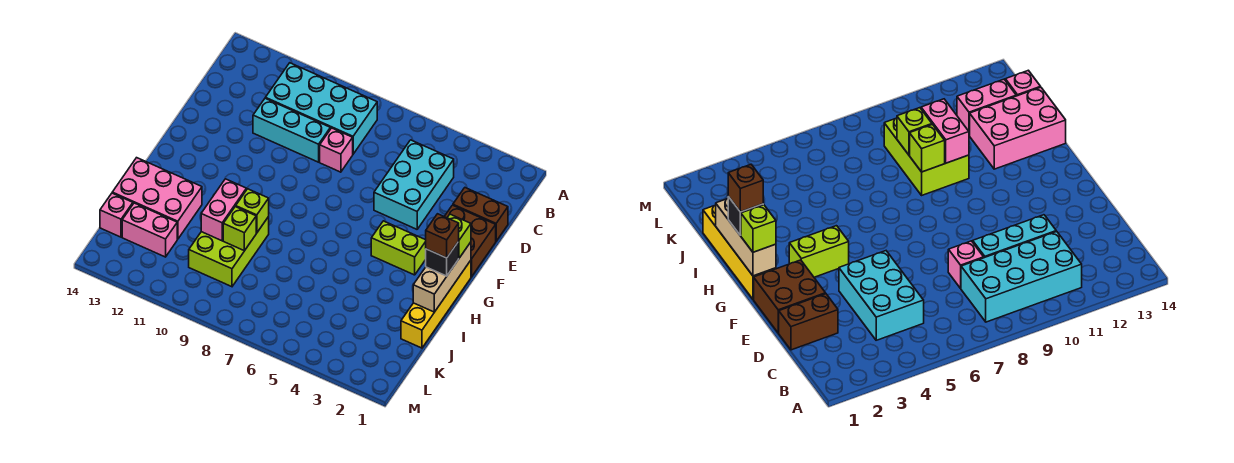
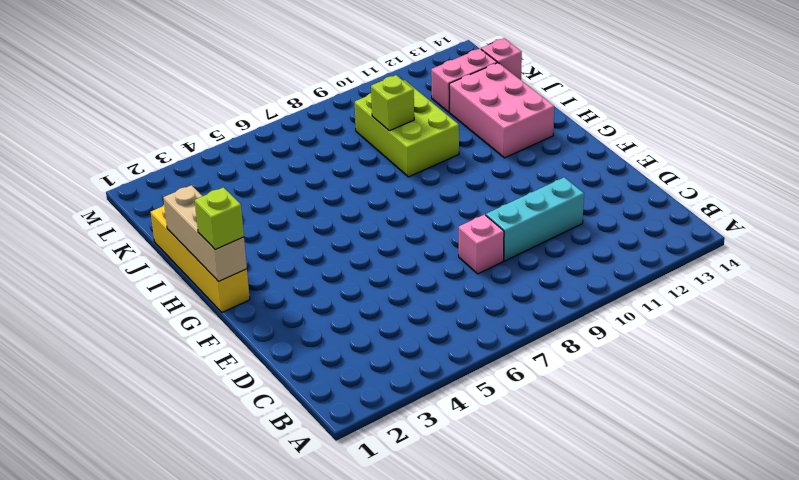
pink brick H12:J13 level 1 -> pink brick I12:J14 level 1
none -> cyan brick B8:C11 level 1
none -> cyan brick C4:E5 level 1
none -> brown brick D1:D2 level 1

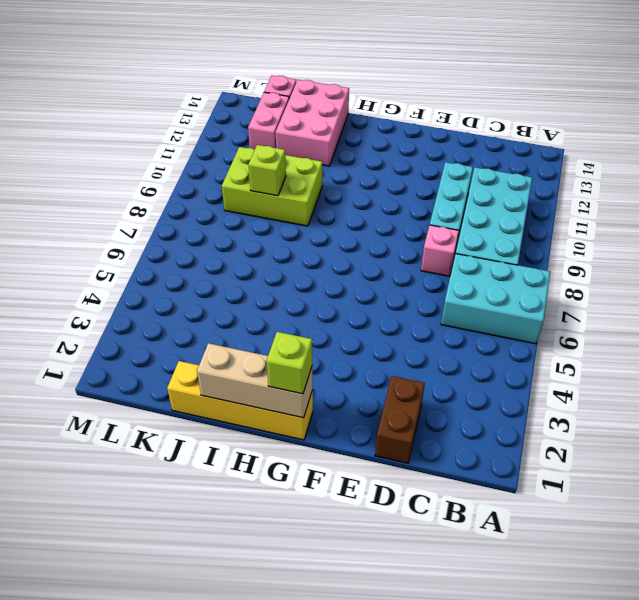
cyan brick A6:C7 level 1 -> cyan brick C4:E5 level 1
none -> brown brick E1:F2 level 1
none -> lime brick G3:G4 level 1
none -> lime brick I9 level 2

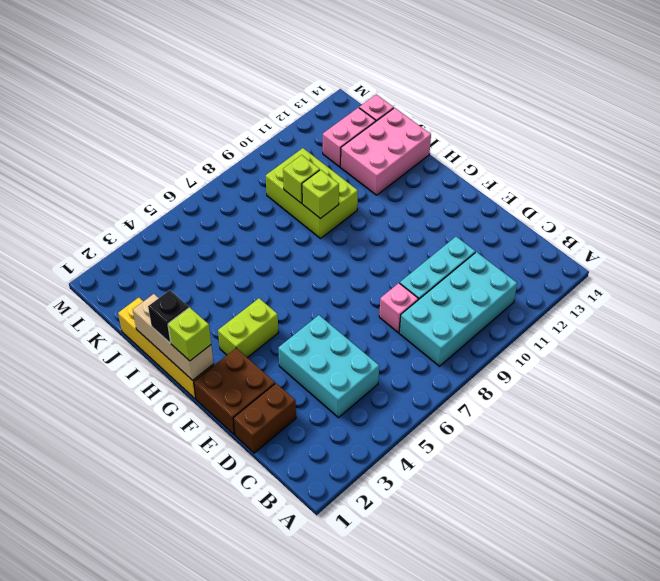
none -> pink brick I10:J10 level 2
none -> brown brick H1 level 4

